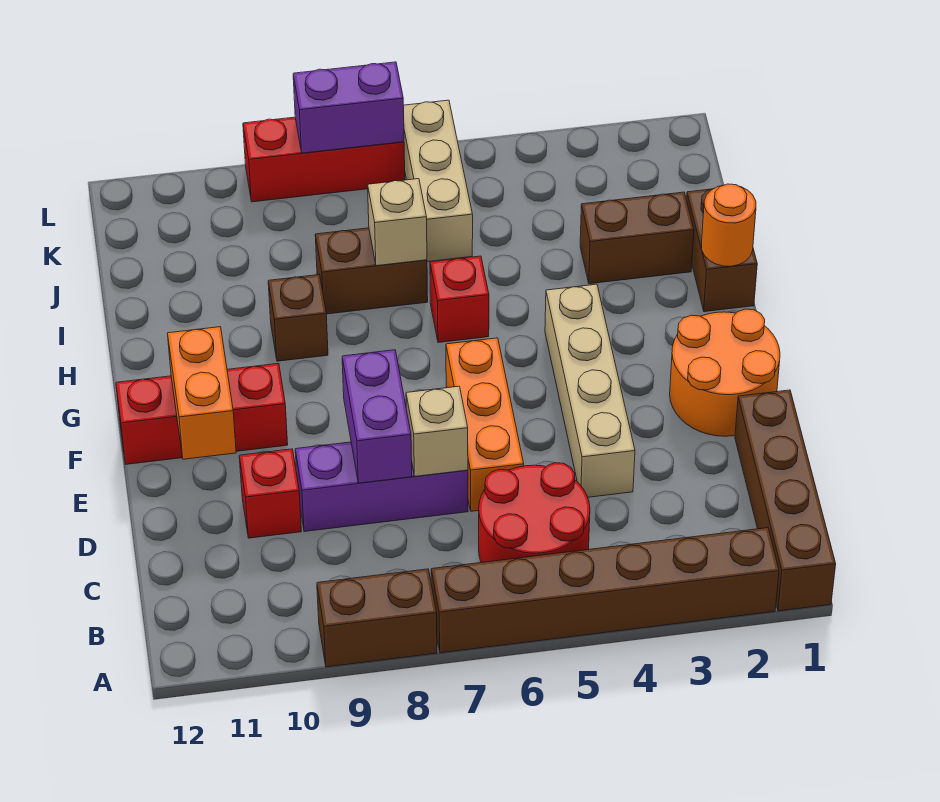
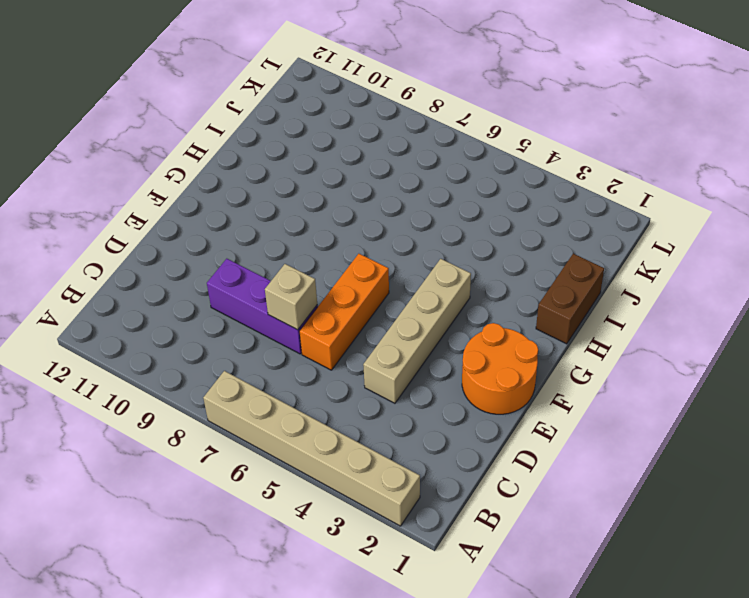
tan brick A2:A7 level 1 -> brown brick A2:A7 level 1
none -> brown brick A1:D1 level 1
none -> brown brick A8:A9 level 1
none -> red round brick B5:C6 level 1

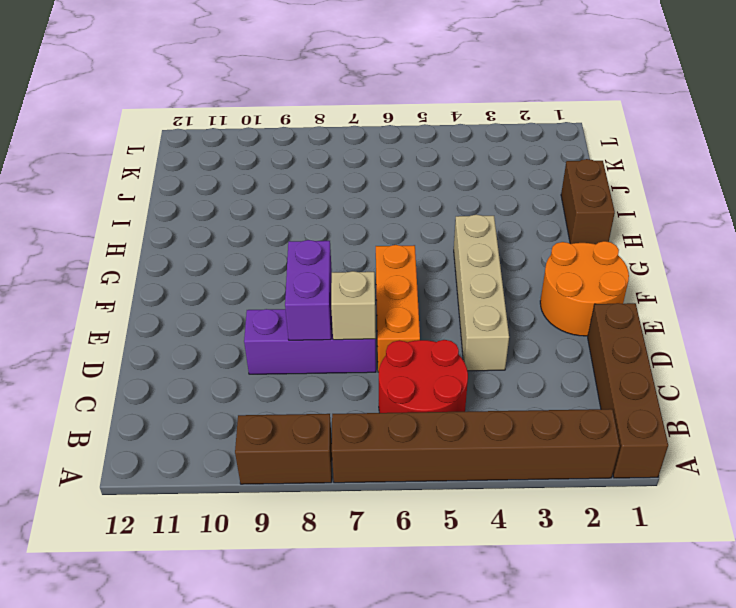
none -> red brick D10 level 1
none -> red brick F10:F12 level 1
none -> red brick H6 level 1

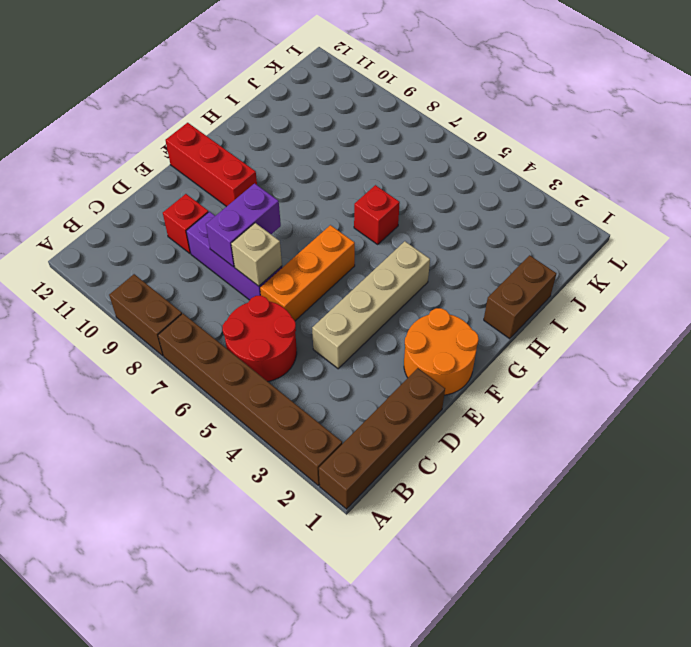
none -> brown brick H9 level 1
none -> brown brick I2:I3 level 1
none -> brown brick I7:I8 level 1

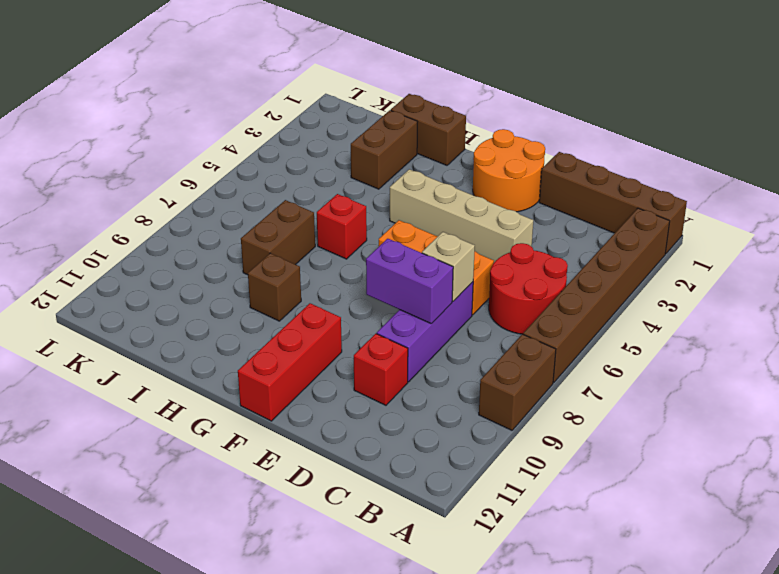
none -> tan brick J6:L6 level 1
none -> red brick L7:L9 level 1
none -> orange brick E11:F11 level 2

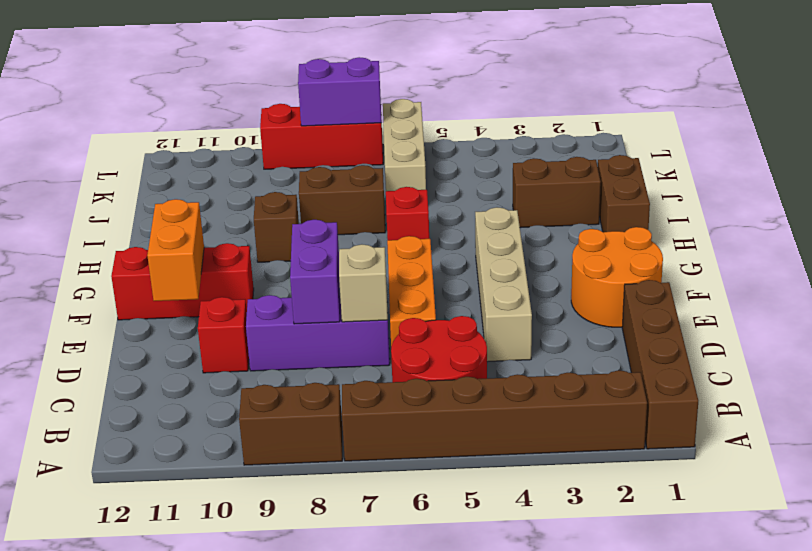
none -> orange round brick H1 level 2
none -> tan brick I7 level 2

